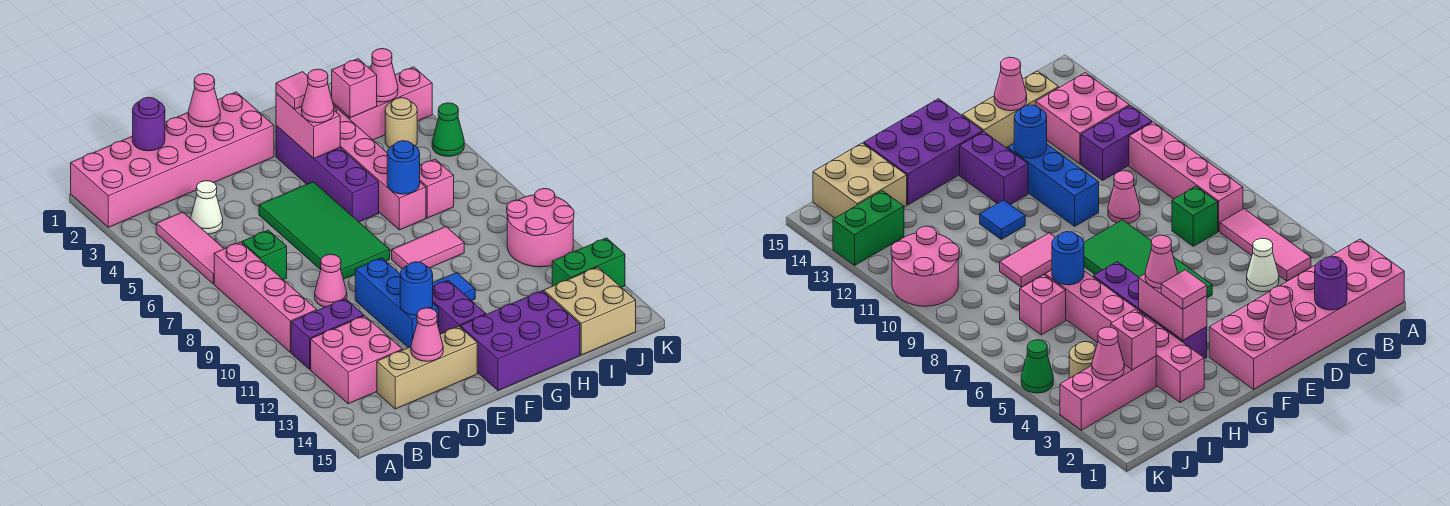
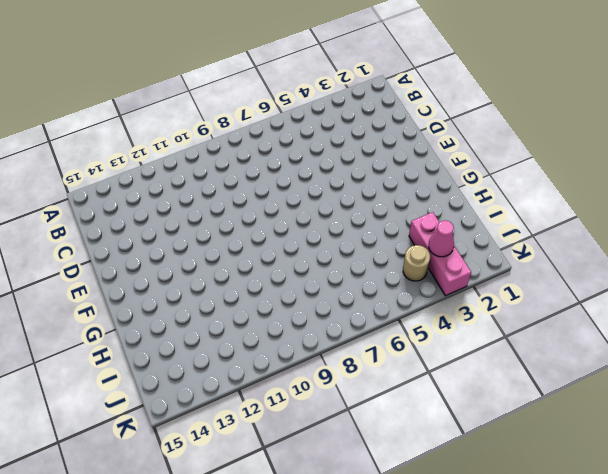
none -> pink brick A1:F2 level 1
none -> pink tile B4:B6 level 1
none -> pink brick B7:B10 level 1
none -> purple brick B11:C11 level 1

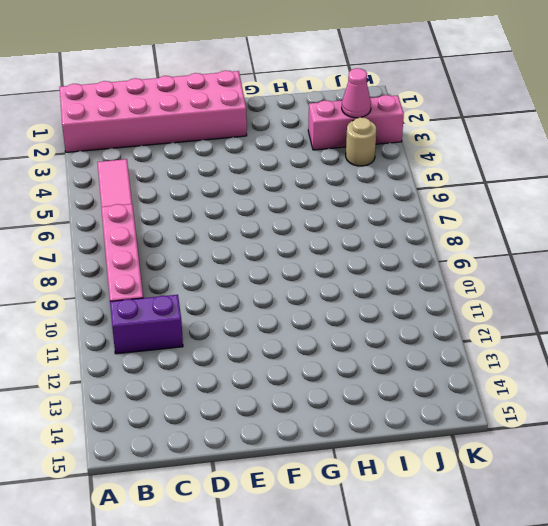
none -> pink brick B12:C13 level 1
none -> white cone C4 level 1
none -> green brick C7 level 1
none -> tan brick C14:E14 level 1

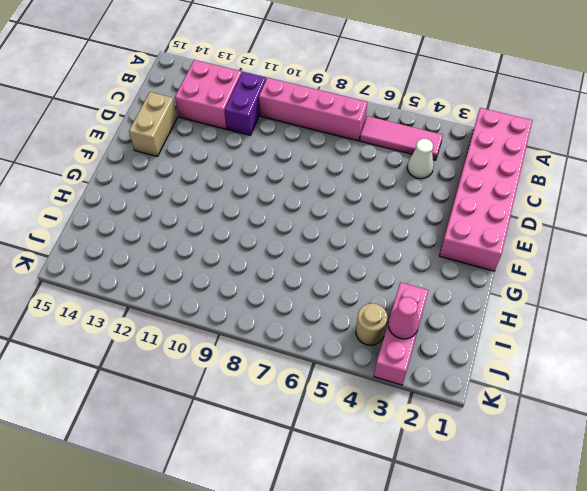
tan brick D14:E14 level 1 -> tan brick C14:E14 level 1
none -> green brick C7 level 1
none -> pink cone D9 level 1
none -> green tile E5:F8 level 1
none -> blue brick E10:E12 level 1

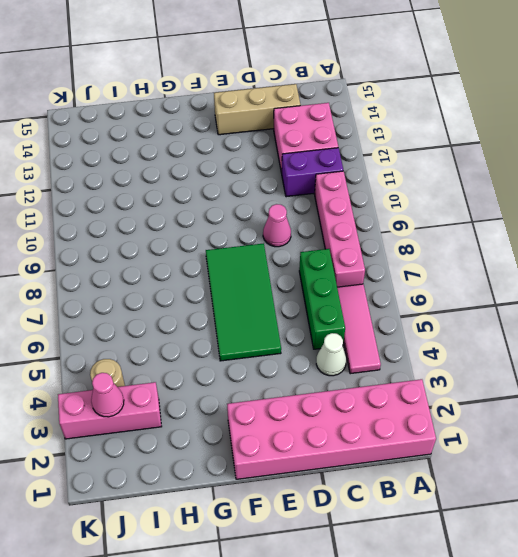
green brick C5:C7 level 1 -> green brick C7 level 1
none -> blue brick E10:E12 level 1
none -> purple brick F12:F13 level 1
none -> purple brick F14:H15 level 1
none -> purple brick G3:G6 level 1

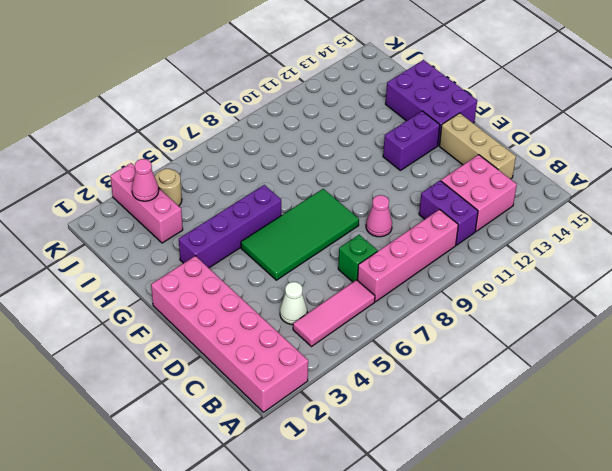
none -> blue brick E10:E12 level 1
none -> pink tile G9:H9 level 1
none -> blue tile G11 level 1
none -> pink brick H2:H7 level 1

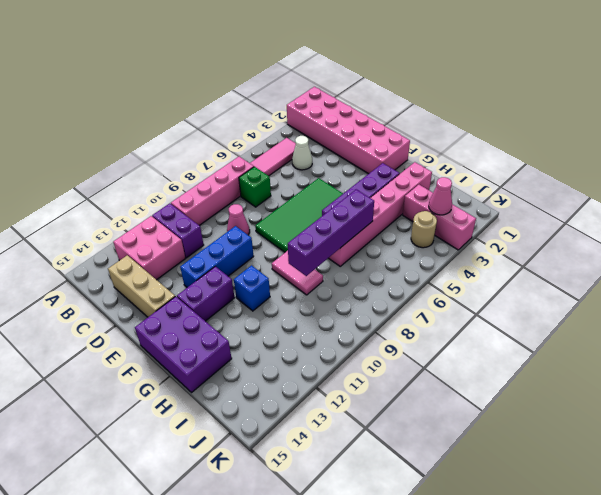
blue brick G11 level 1 -> blue tile G11 level 1
purple brick H6:H9 level 2 -> blue round brick H7 level 2
none -> pink brick I7 level 1
none -> tan brick I14:J15 level 1
none -> pink round brick J10:K11 level 1
none -> green brick J13:K13 level 1

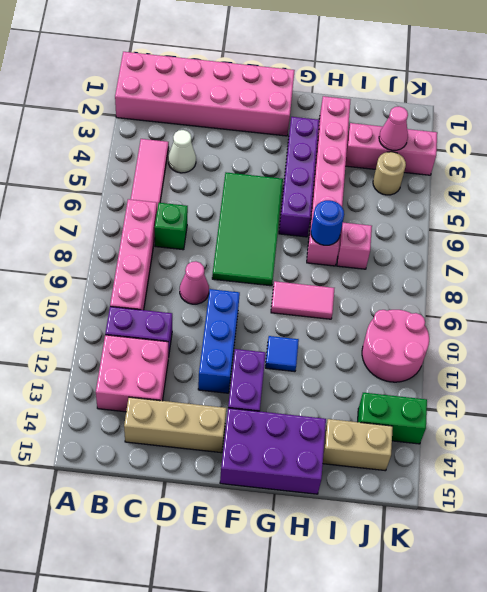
tan brick I14:J14 level 1 -> tan brick I14:J15 level 1
none -> green cone K5 level 1
none -> purple round brick C1 level 2
none -> pink cone D14 level 2
none -> pink cone E1 level 2

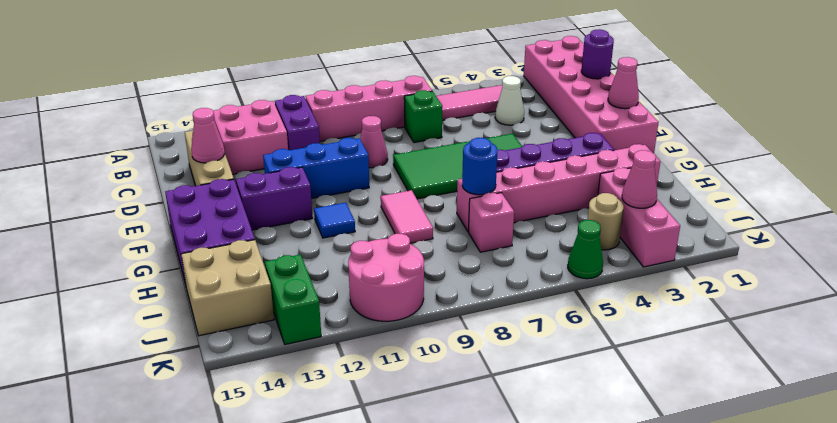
none -> blue round brick E12 level 2
none -> pink brick G3:G4 level 2
none -> pink brick I3 level 2
none -> pink tile G3 level 3

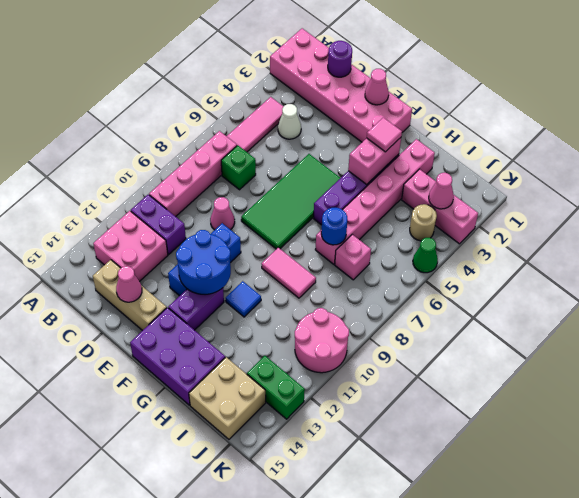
blue round brick E11:F12 level 2 -> blue round brick E12 level 2
none -> pink brick I3 level 2
none -> pink cone G4 level 3

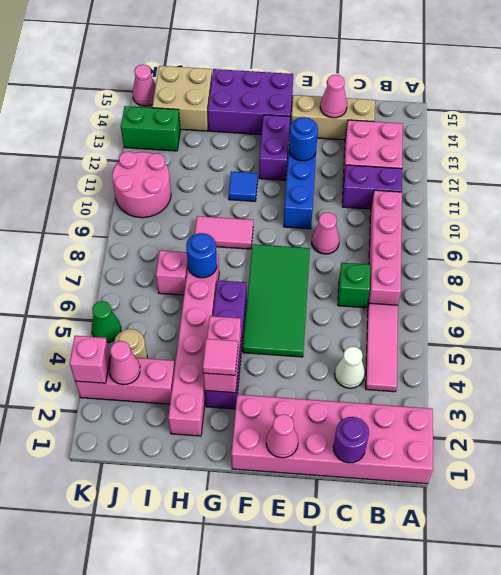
pink brick K3 level 2 -> pink brick I3 level 2
pink cone K15 level 1 -> pink cone G4 level 3

